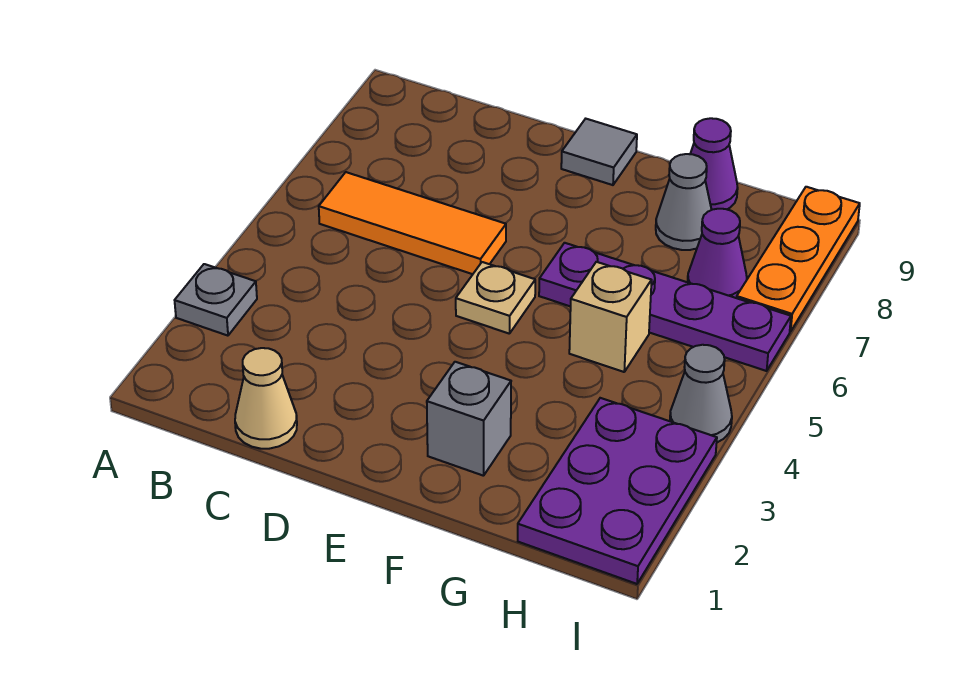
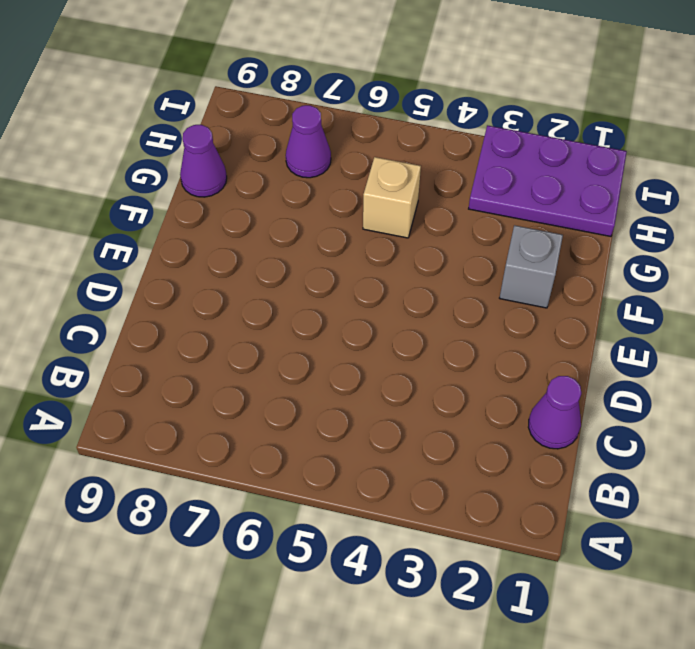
purple cone C1 level 1 -> tan cone C1 level 1
none -> grey plate A3 level 1
none -> orange tile B6:D6 level 1
none -> tan plate E5 level 1

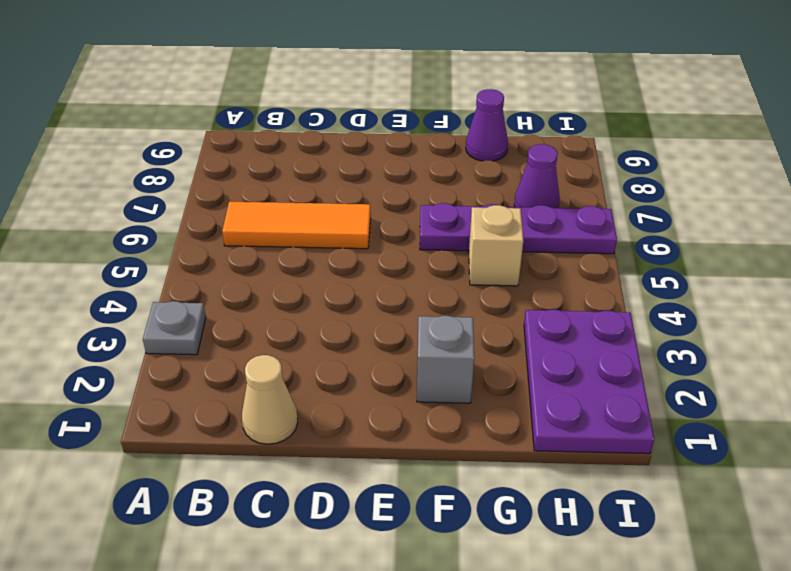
none -> tan plate E5 level 1
none -> grey tile E9 level 1
none -> grey cone G8 level 1

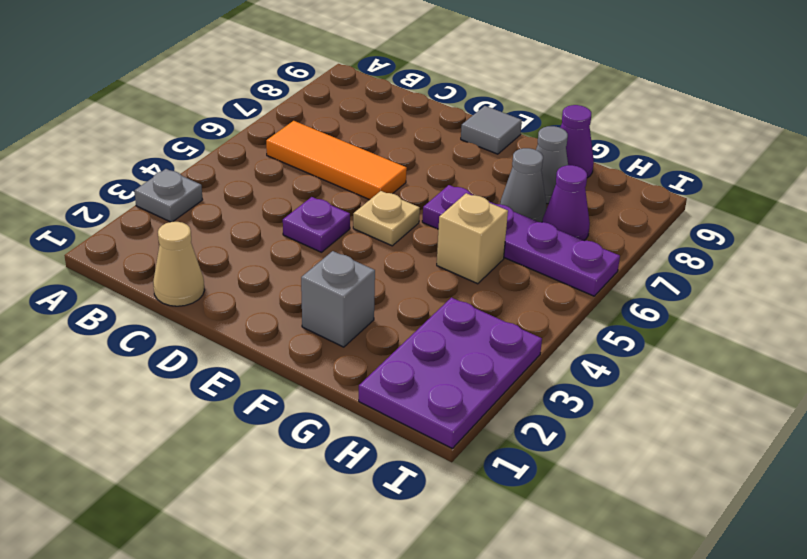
purple plate D4 level 1 -> none
grey cone G7 level 1 -> grey cone I4 level 1
none -> orange plate I7:I9 level 1

